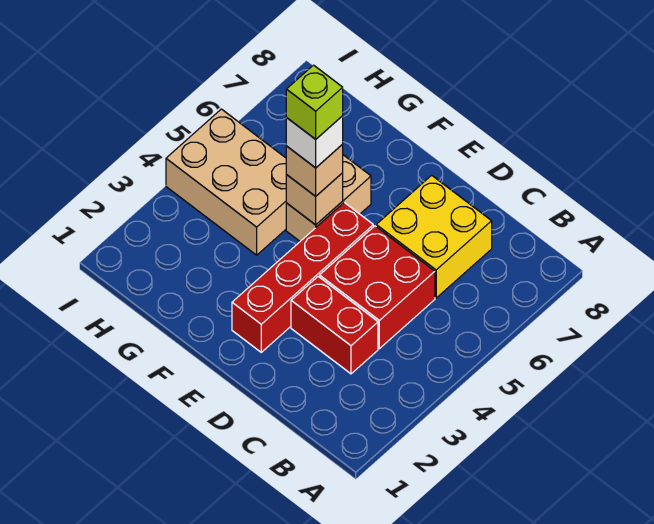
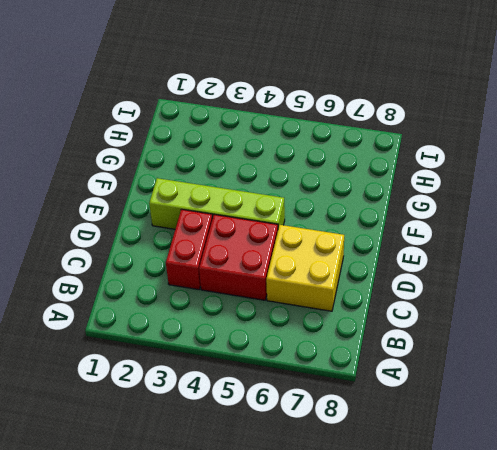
lime brick E2:E5 level 1 -> red brick E2:E5 level 1
none -> tan brick F5:F6 level 1
none -> tan brick G4:I5 level 1

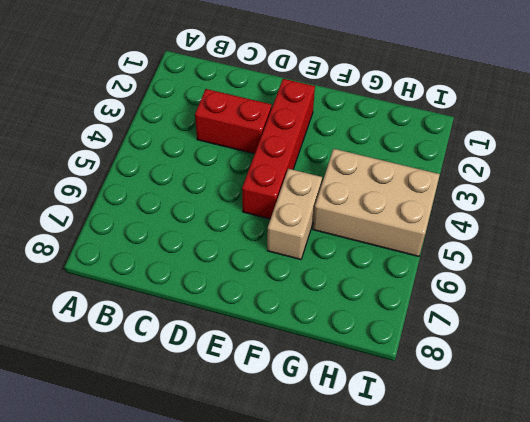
none -> red brick C4:D5 level 1
none -> yellow brick C6:D7 level 1

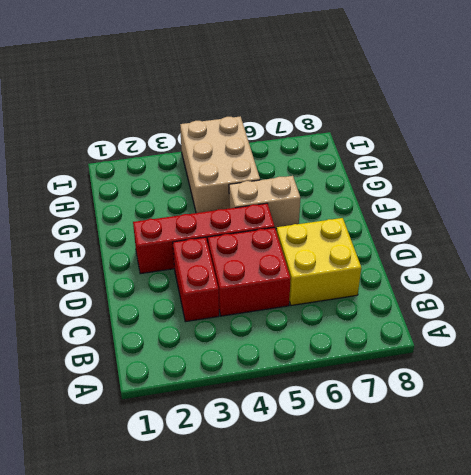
none -> tan brick F5 level 2
none -> tan brick F5 level 3

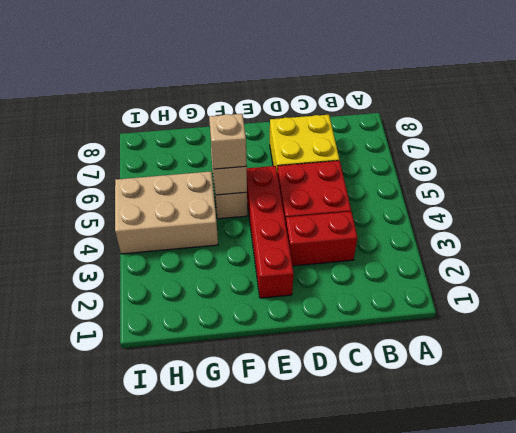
none -> white brick F5 level 4
none -> lime brick F5 level 5

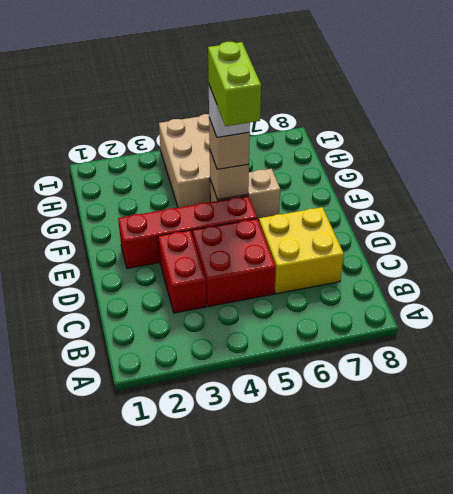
lime brick E5:F5 level 5 -> lime brick F5 level 5

